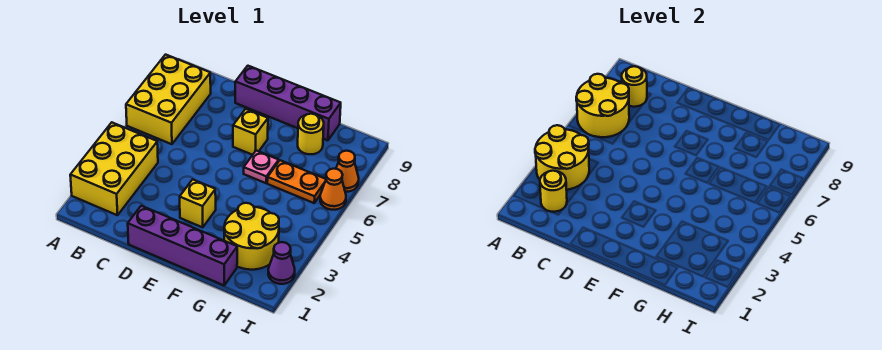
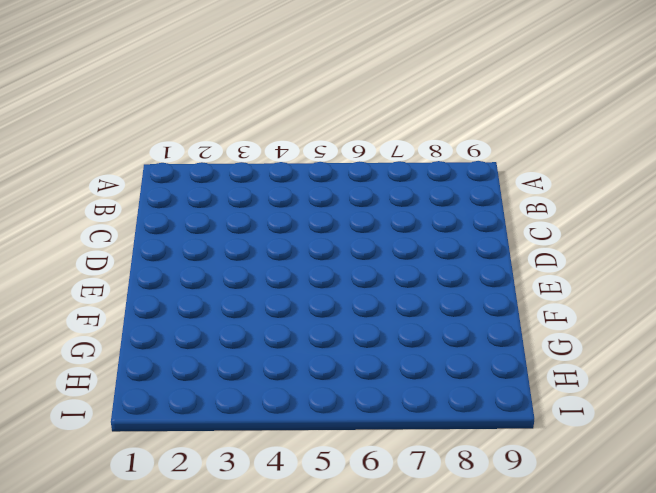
none -> yellow brick A2:B4 level 1
none -> yellow brick A6:B8 level 1
none -> purple brick D1:G1 level 1

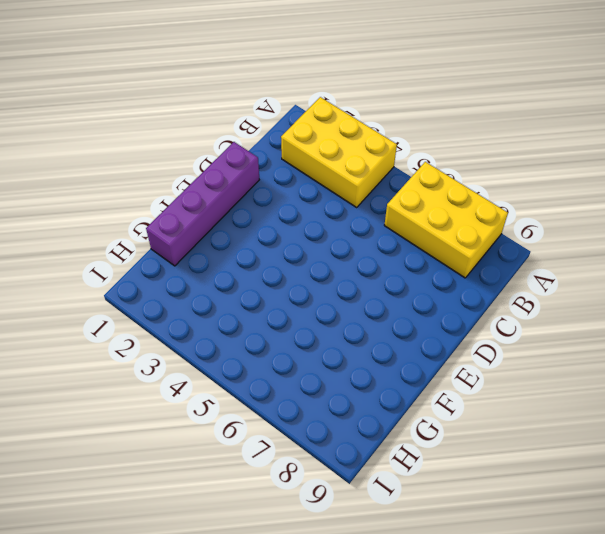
none -> purple brick D9:G9 level 1
none -> yellow brick E3 level 1
none -> yellow brick E7 level 1

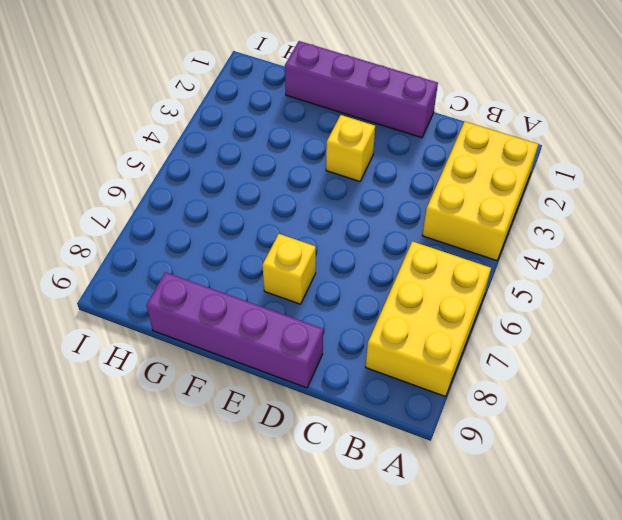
none -> pink plate F6 level 1
none -> yellow round brick G2:H3 level 1
none -> orange plate G6:H6 level 1

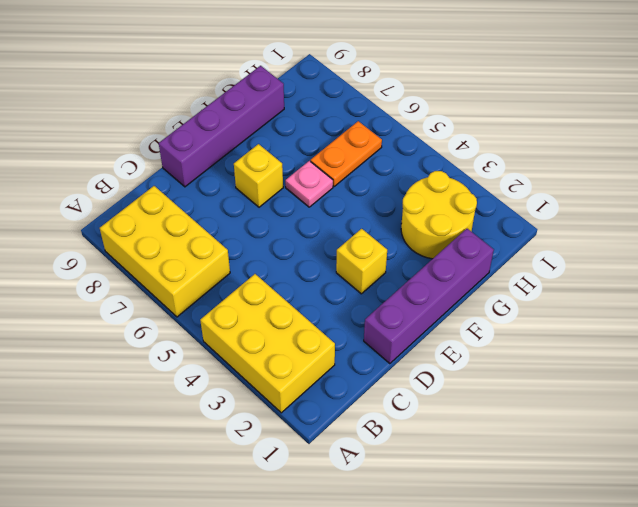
none -> yellow round brick G8 level 1
none -> purple cone I2 level 1
none -> orange cone I6 level 1

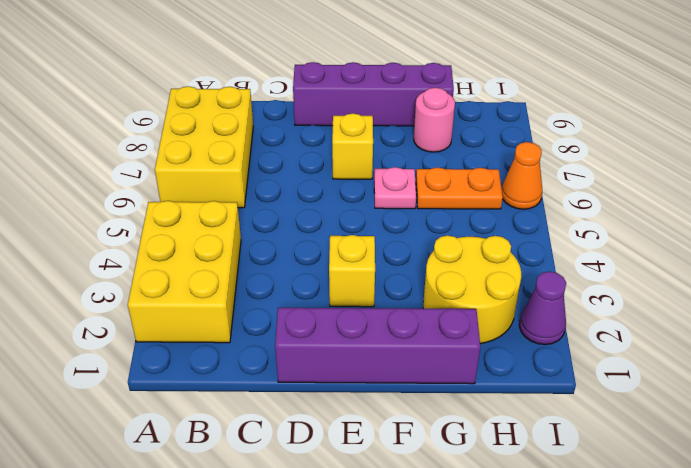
pink round brick G8 level 1 -> yellow round brick G8 level 1
none -> orange cone I7 level 1
none -> yellow round brick A3:B4 level 2
none -> yellow round brick A6:B7 level 2

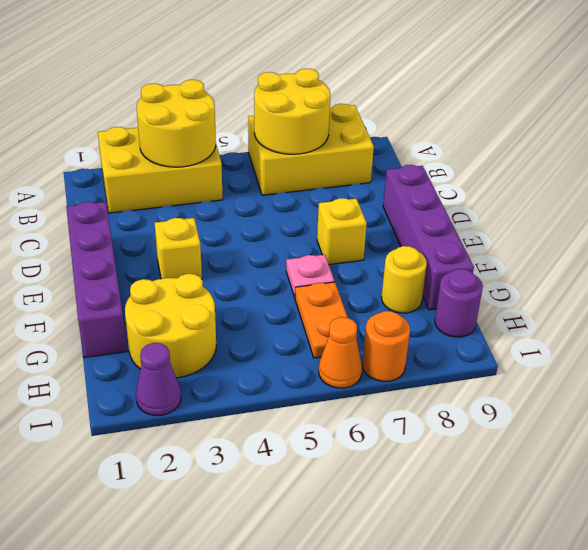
purple round brick H9 level 1 -> none
orange round brick I7 level 1 -> orange cone I7 level 1
none -> yellow round brick B2 level 2
none -> yellow round brick B8 level 2

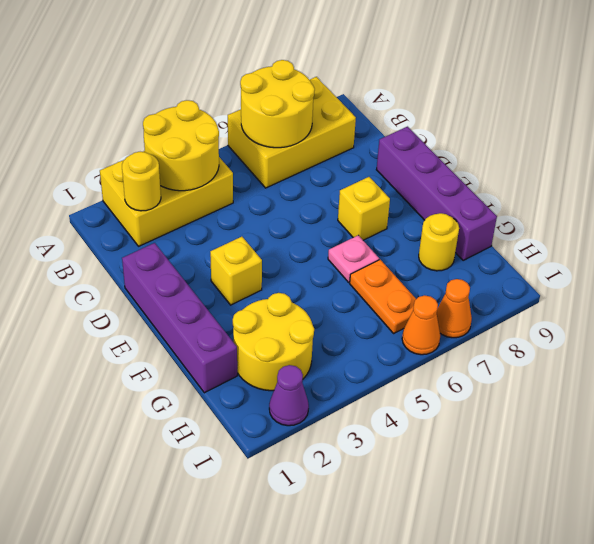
none -> yellow round brick B8 level 2

